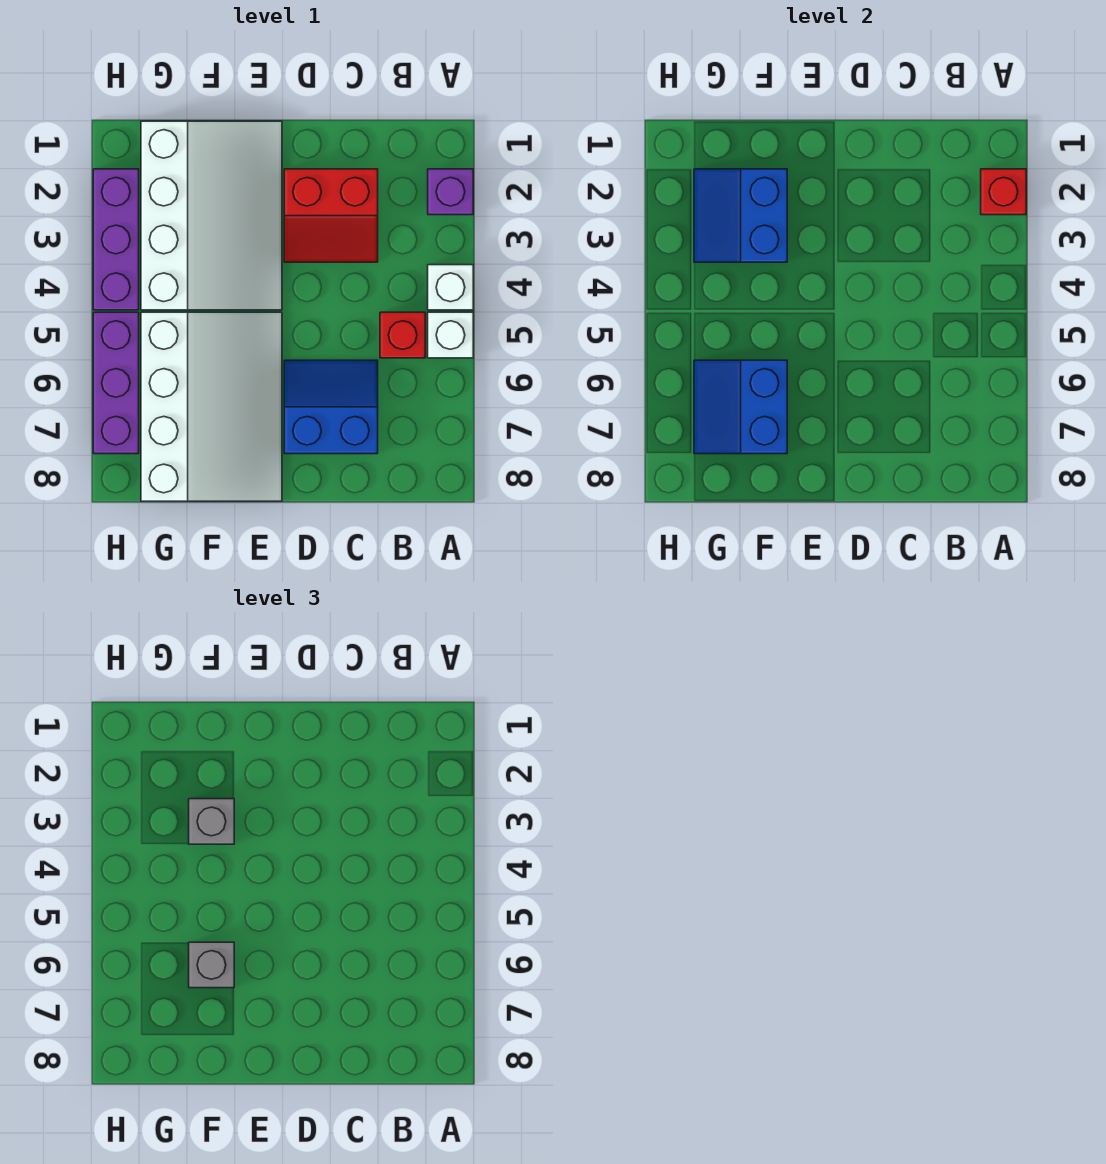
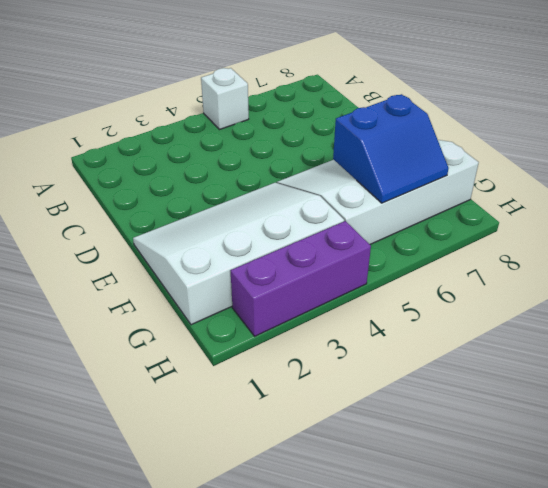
none -> purple brick A2 level 1
none -> white brick A4 level 1
none -> red brick B5 level 1

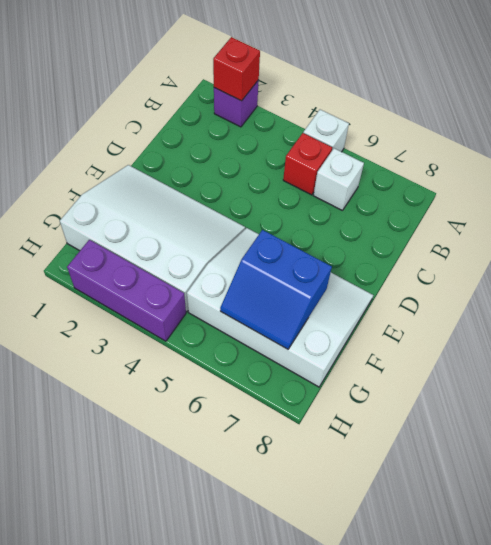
white brick B6 level 1 -> white brick A4 level 1
none -> red slope C2:D3 level 1 top 2
none -> blue slope C6:D7 level 1 top 7
none -> purple brick H5:H7 level 1

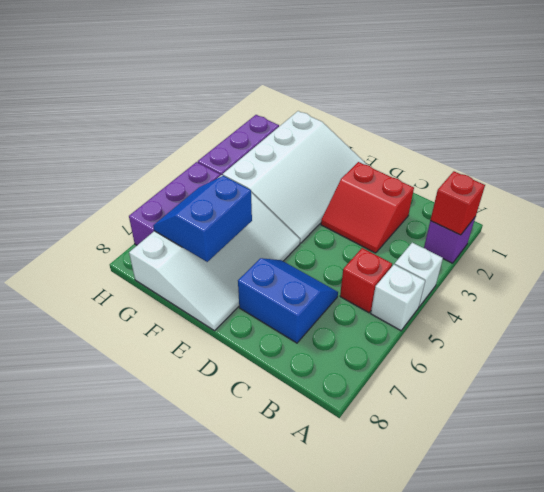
none -> blue slope F2:G3 level 2 top F
none -> grey brick F3 level 3
none -> grey brick F6 level 3

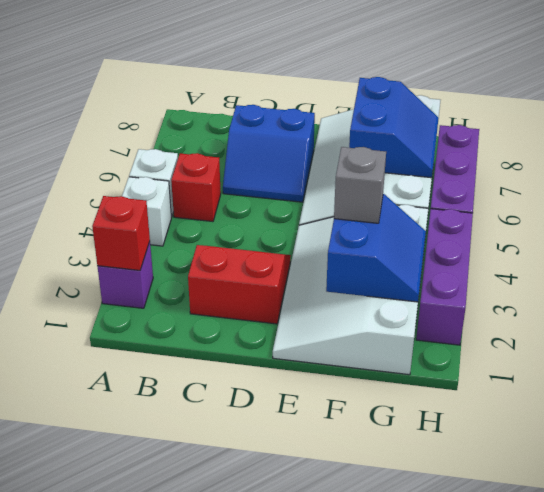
none -> grey brick F6 level 3

